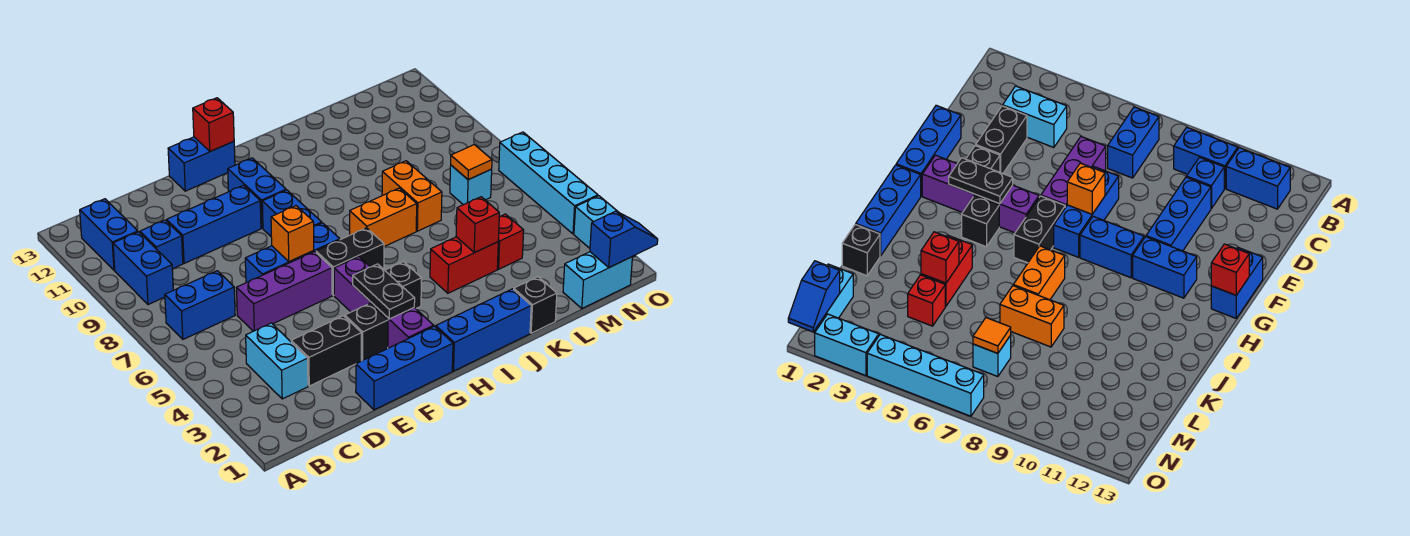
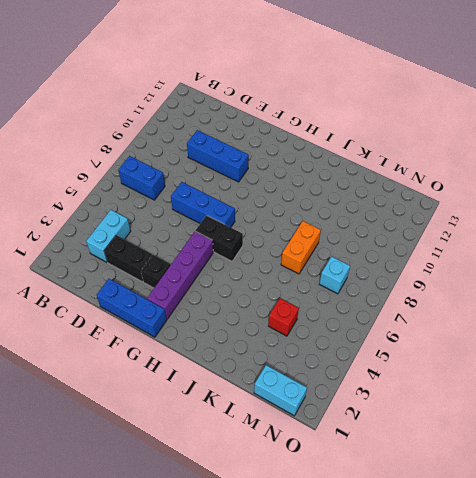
none -> blue brick B9:B10 level 1
none -> blue brick B11:B12 level 1
none -> blue brick C10 level 1
none -> purple brick D6:F6 level 1

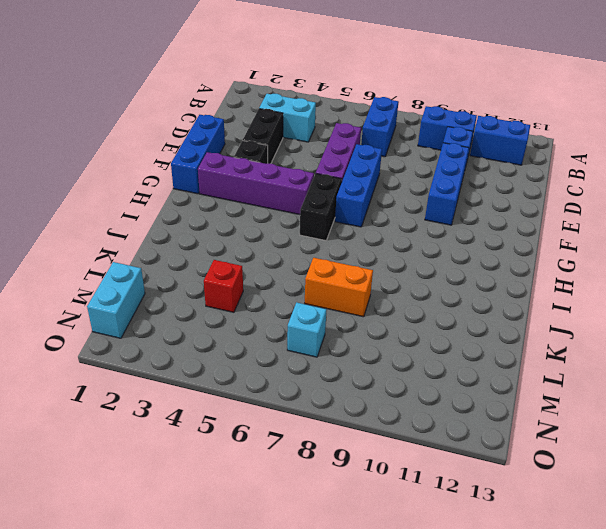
none -> blue brick F13:G13 level 1
none -> blue brick G8:G9 level 1
none -> blue brick G10:G11 level 1
none -> blue brick H1:J1 level 1

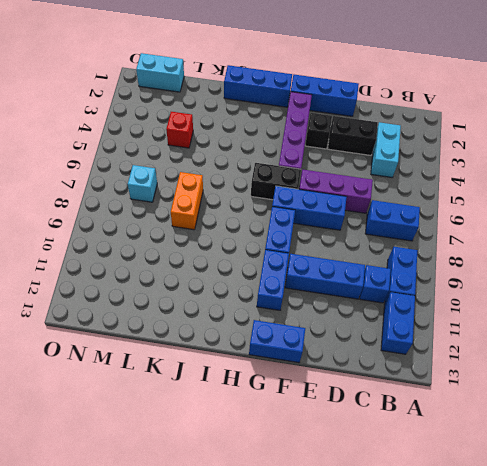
none -> black brick H4 level 1
none -> orange brick I7:J7 level 1
none -> red brick J4:K4 level 1
none -> black brick K1 level 1

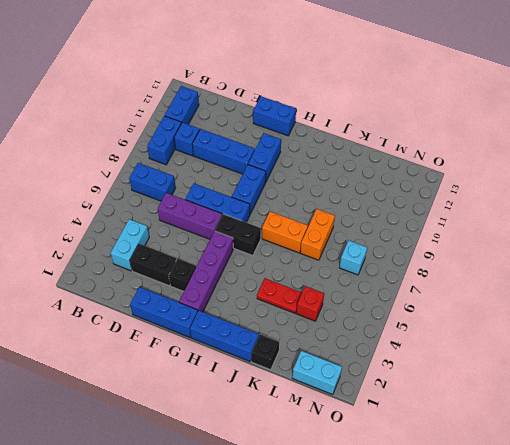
red plate J4:K4 level 1 -> red brick J4:K4 level 1
none -> black brick H4 level 1
none -> cyan brick O2:O3 level 1
none -> cyan brick O4:O7 level 1
none -> orange brick F7 level 2

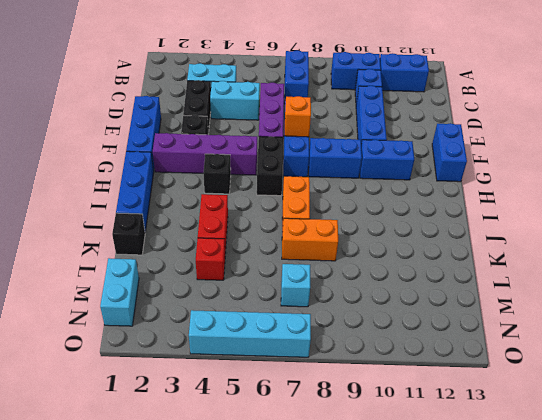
cyan brick D4:D5 level 1 -> cyan brick O2:O3 level 1
none -> black plate G3:G4 level 2
none -> red brick G13 level 2
none -> red brick K4 level 2
none -> orange tile M7 level 2

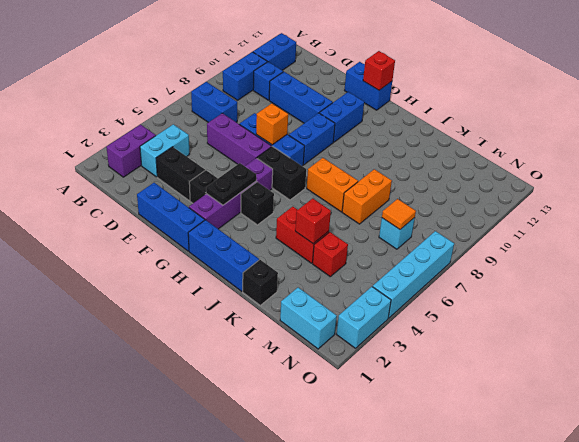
purple brick B2:B3 level 1 -> none
none -> blue slope N1:O1 level 2 top N

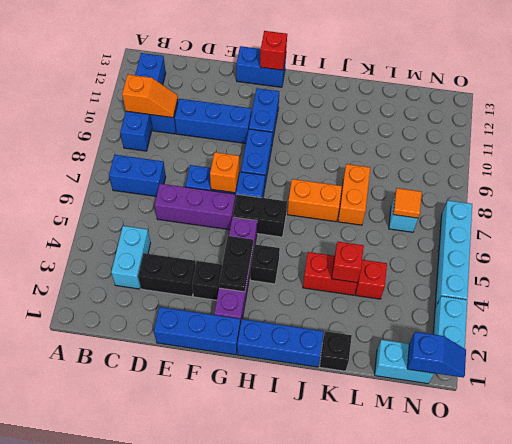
orange slope B10:C10 level 2 top B -> none

